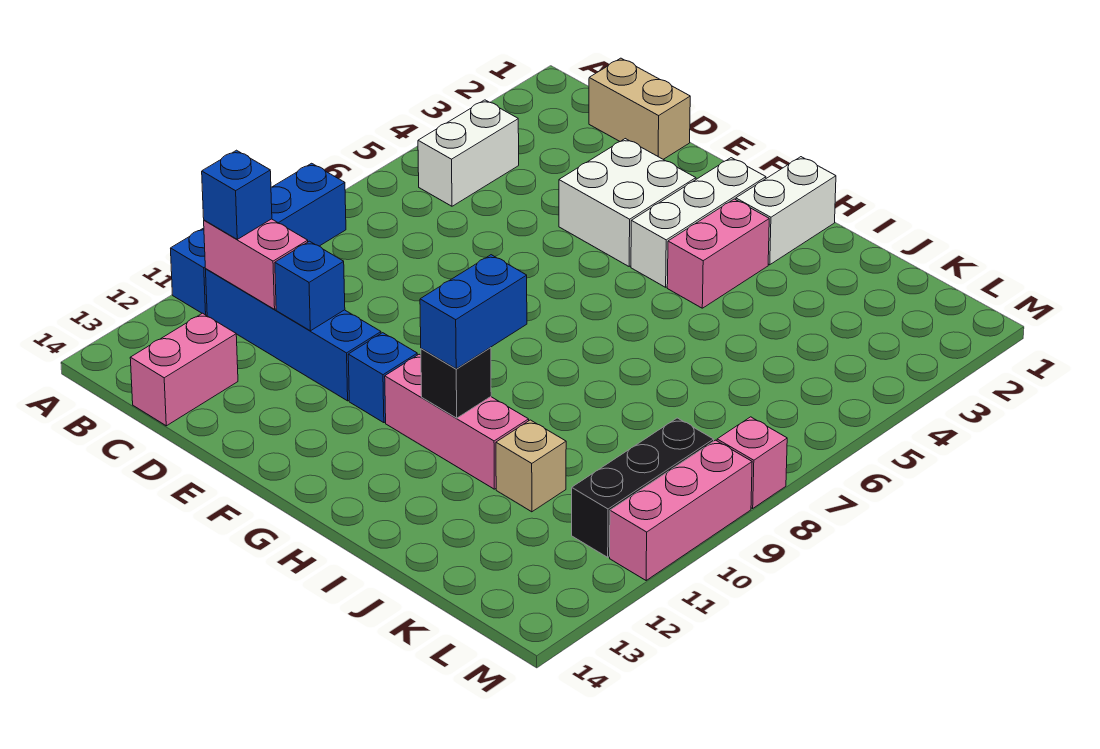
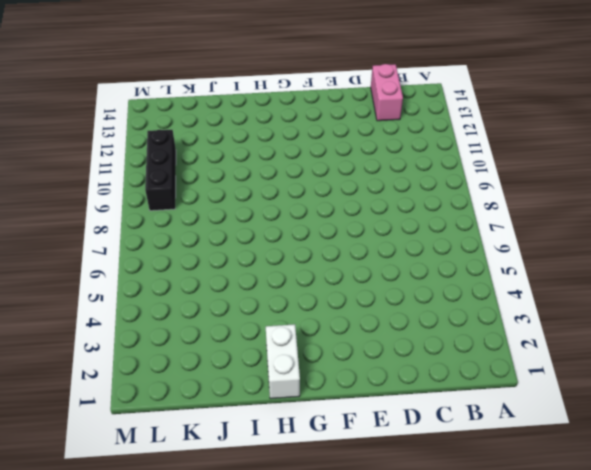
none -> blue brick A8:A11 level 1
none -> white brick B4:B5 level 1
none -> blue brick B11:E11 level 1

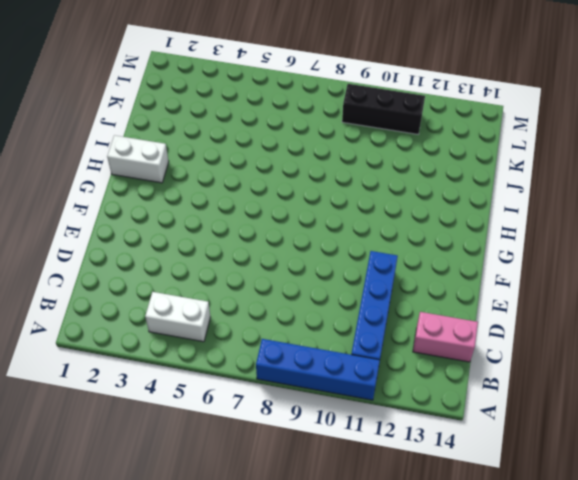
none -> tan brick C1:D1 level 1
none -> white brick E3:F4 level 1
none -> blue brick F11 level 1

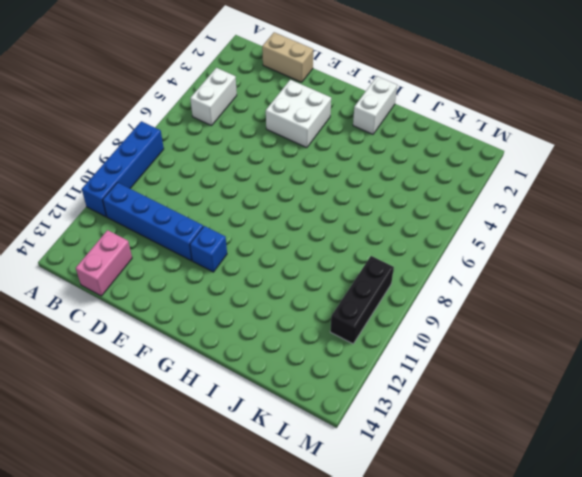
none -> white brick G2:G4 level 1
none -> pink brick G11:I11 level 1
none -> pink brick H3:H4 level 1

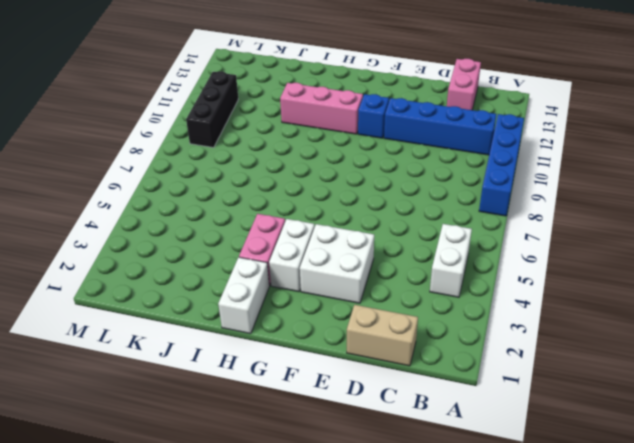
white brick G3:G4 level 1 -> white brick G2:G4 level 1
none -> tan brick J11 level 1
none -> pink brick M8 level 1
none -> pink brick M9:M11 level 1

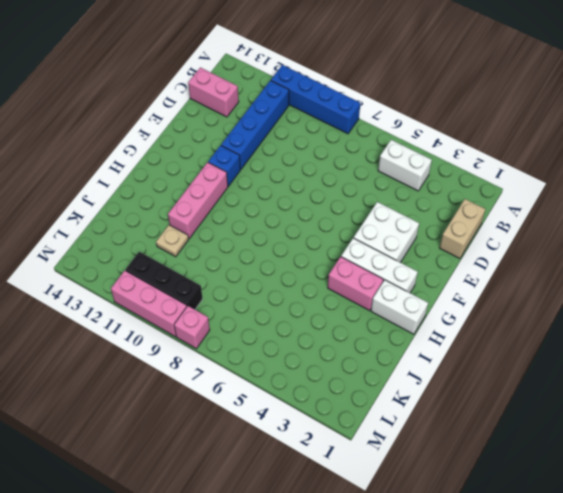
tan plate J11 level 1 -> tan brick J11 level 1
none -> pink brick B11:C11 level 2
none -> blue brick D11 level 2
none -> black brick H11 level 2

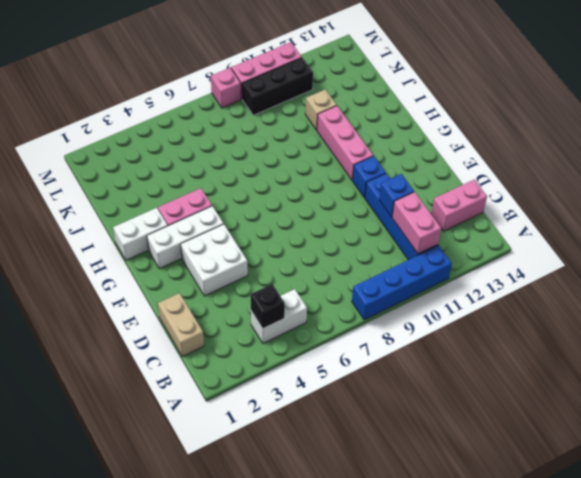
black brick B4 level 2 -> black brick H11 level 2
none -> blue brick B11 level 3
none -> blue brick H10:H11 level 3

